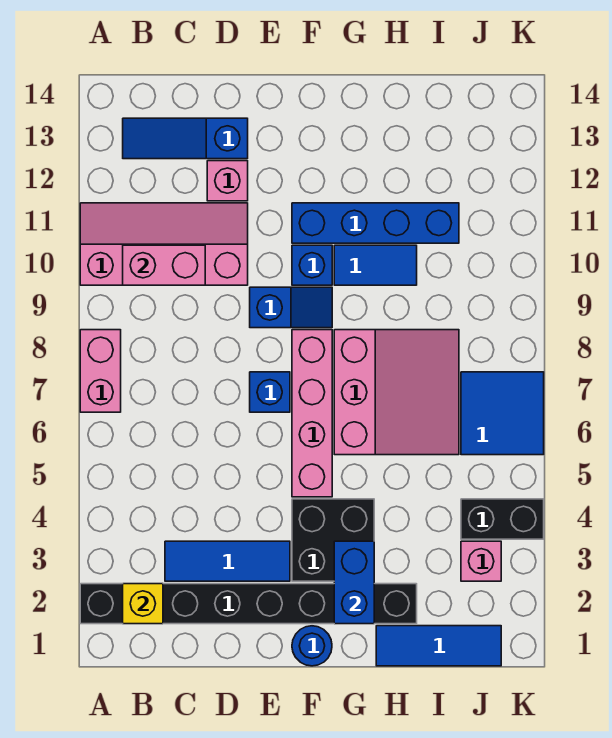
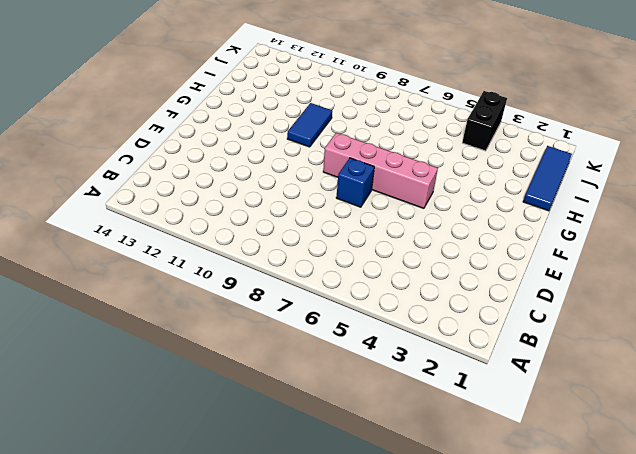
none -> black brick A2:H2 level 1
none -> pink brick A7:A8 level 1
none -> pink slope A10:D11 level 1 top 10

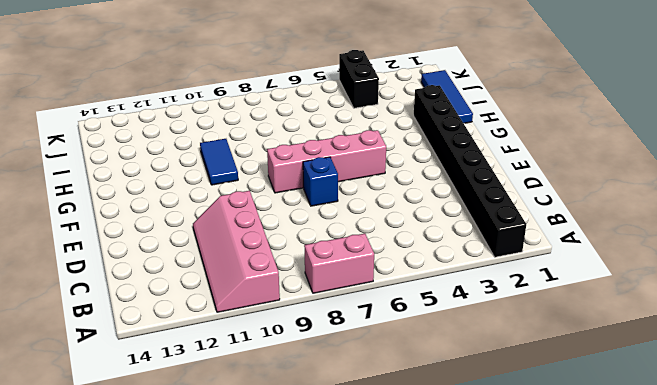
none -> blue slope B13:D13 level 1 top D
none -> blue tile C3:E3 level 1
none -> pink brick D12 level 1

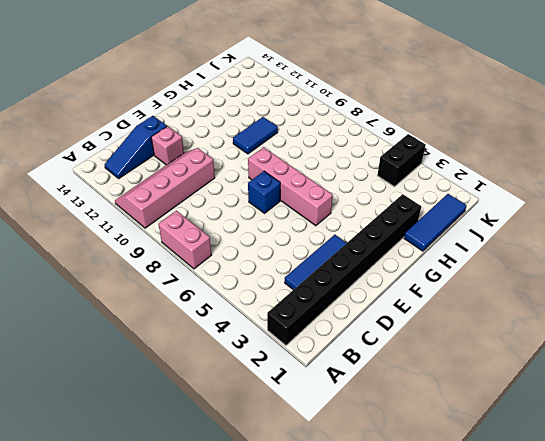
none -> blue slope E9:F9 level 1 top E
none -> blue round brick F1 level 1
none -> black brick F3:G4 level 1

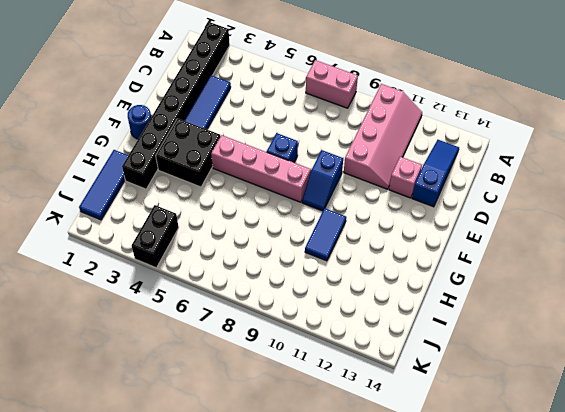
none -> blue brick F10 level 1
none -> blue brick F11:I11 level 1
none -> pink slope G6:I8 level 1 top G

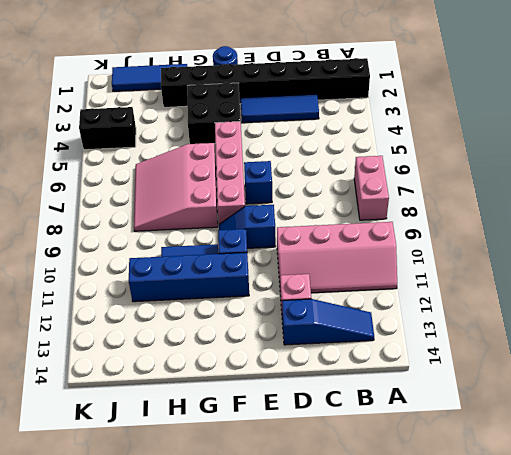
none -> pink brick J3 level 1
none -> blue tile J6:K7 level 1
none -> yellow brick B2 level 2

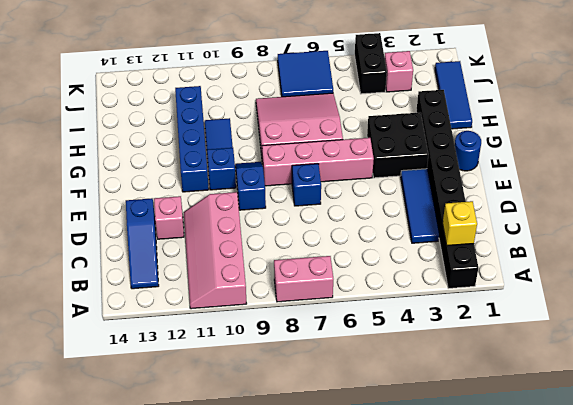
none -> pink brick B10:C10 level 2
none -> blue brick G2:G3 level 2

